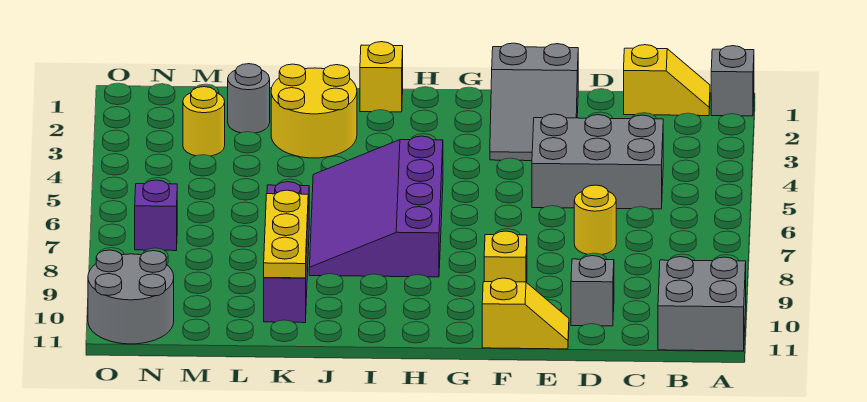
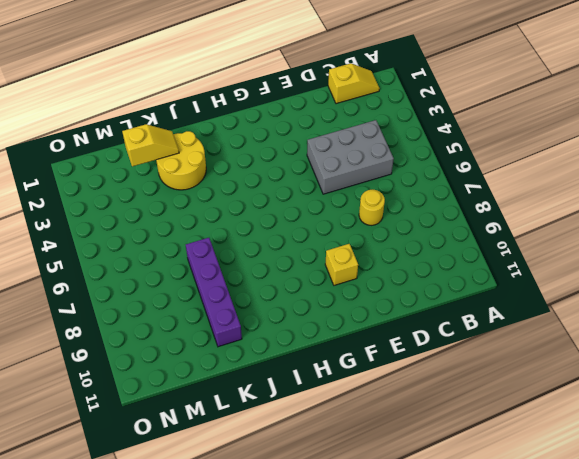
yellow slope K2:L2 level 2 top L -> yellow slope E11:F11 level 1 top F
none -> grey brick A1 level 1
none -> grey brick A10:B11 level 1
none -> grey brick D10 level 1

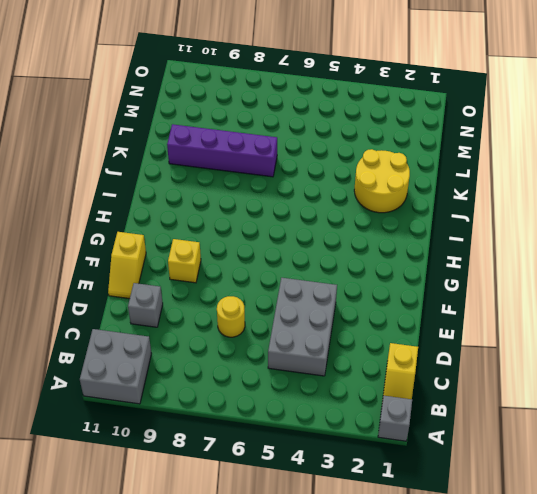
none -> grey slope E1:F3 level 1 top 1
none -> purple slope H5:J8 level 1 top H
none -> yellow brick I1 level 1

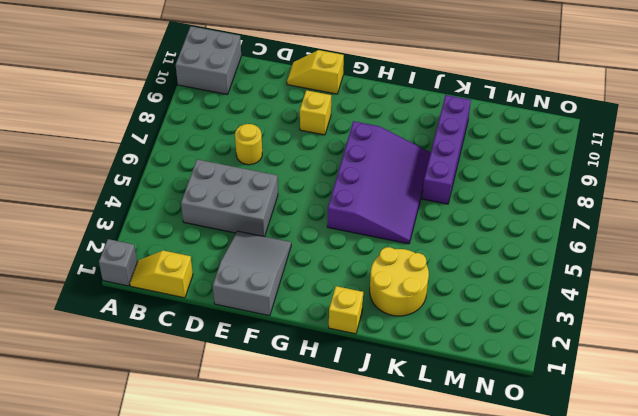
none -> grey brick D10 level 1
none -> grey round brick L2 level 1
none -> yellow round brick M3 level 1

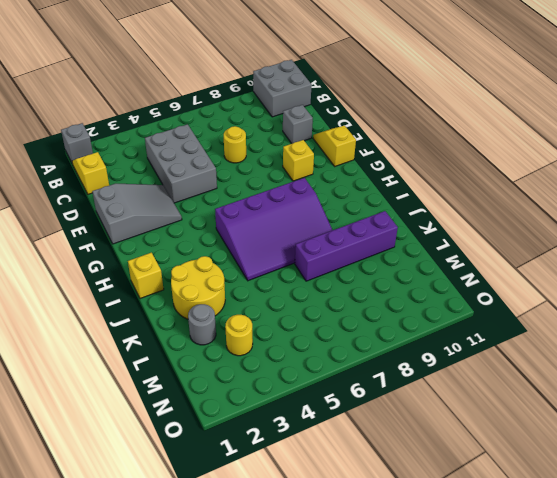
none -> purple brick N7 level 1
none -> grey round brick N10:O11 level 1
none -> yellow plate K8:K10 level 2

